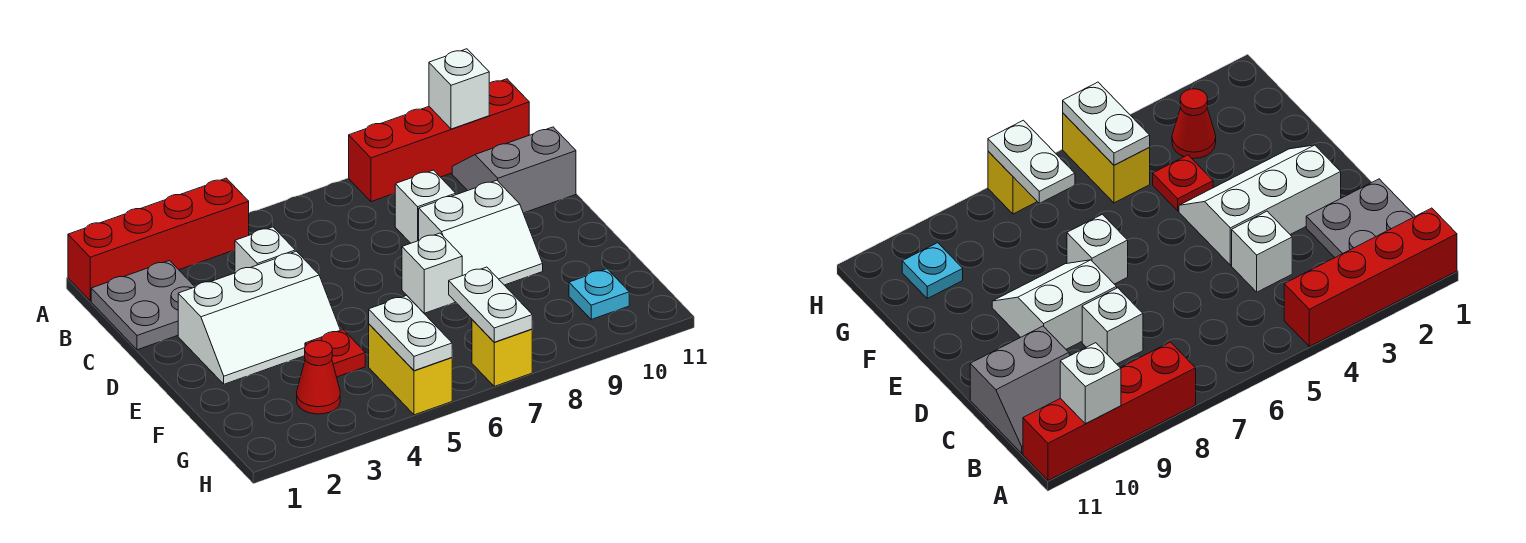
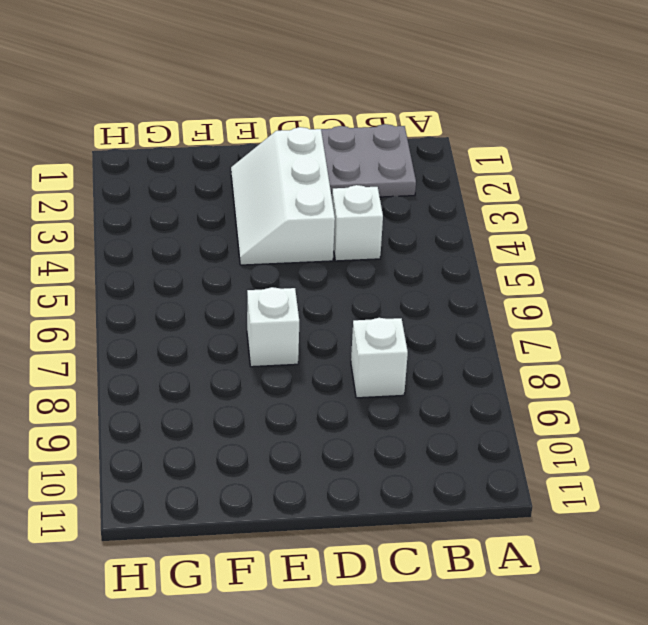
none -> red brick A1:A4 level 1
none -> red brick A8:A11 level 1
none -> grey slope B10:C11 level 1 top C

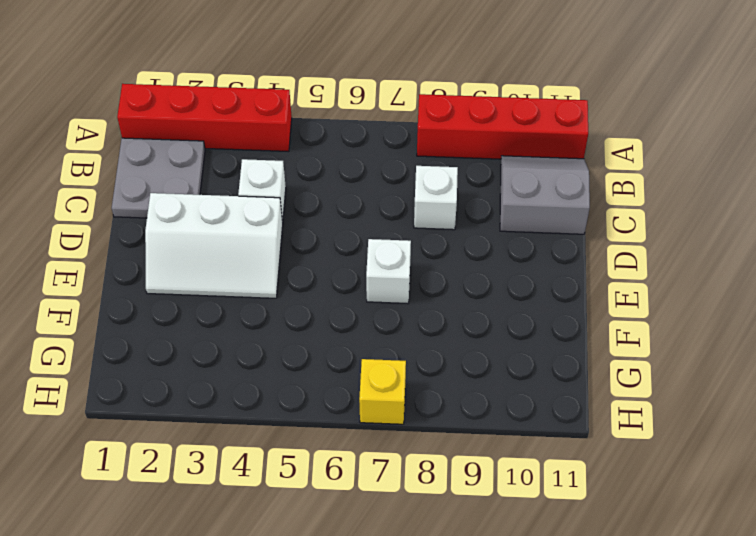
none -> white slope D8:E9 level 1 top D
none -> red plate F4 level 1
none -> red cone G3 level 1

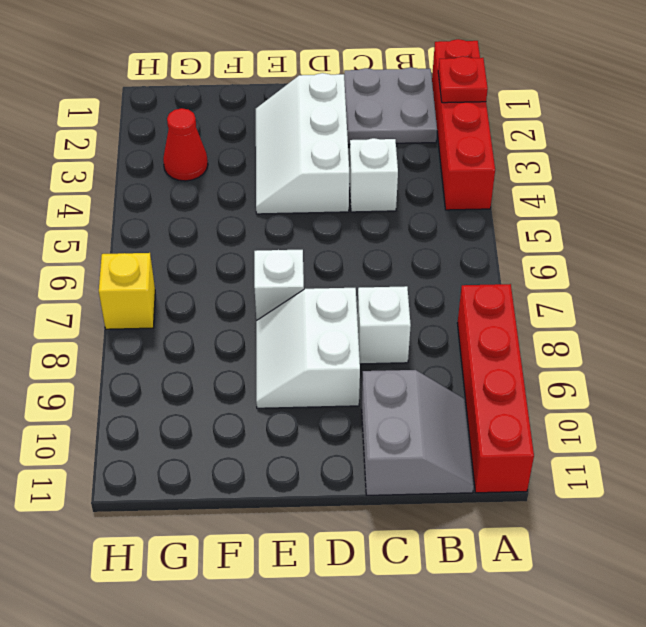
red plate A2 level 2 -> red plate F4 level 1
none -> yellow brick G5:H5 level 1
none -> cyan plate G10 level 1
none -> white brick A10 level 2

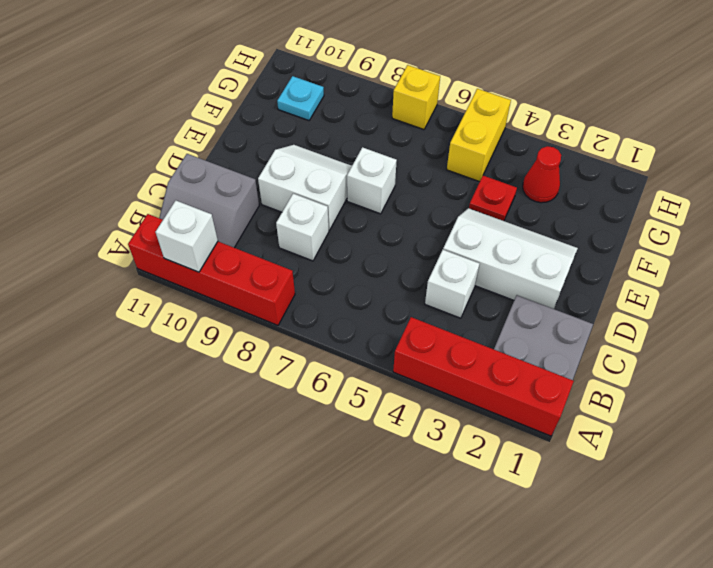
none -> white plate G5:H5 level 2
none -> white plate G7:H7 level 2

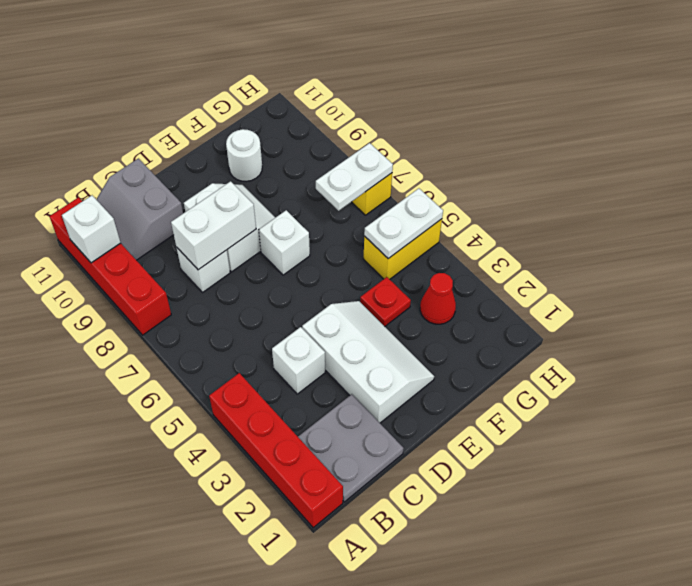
white brick C8:D8 level 2 -> none
white round brick F10 level 1 -> none
none -> cyan plate G10 level 1

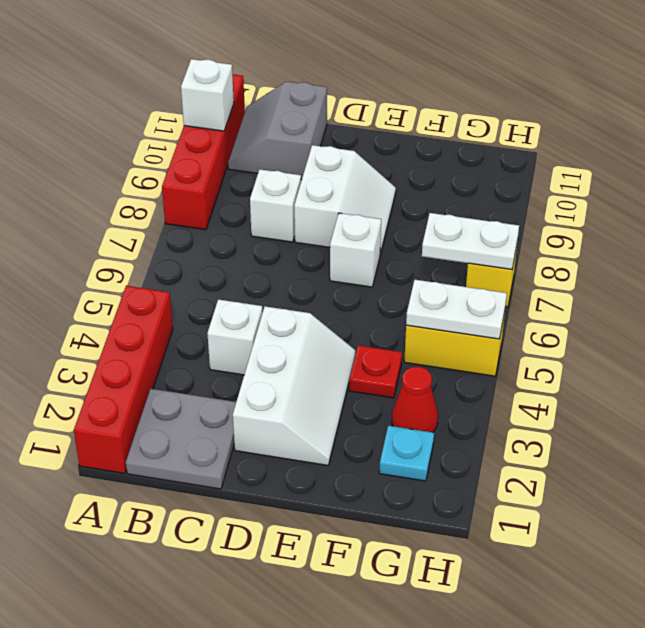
cyan plate G2 level 1 -> cyan plate G10 level 1

